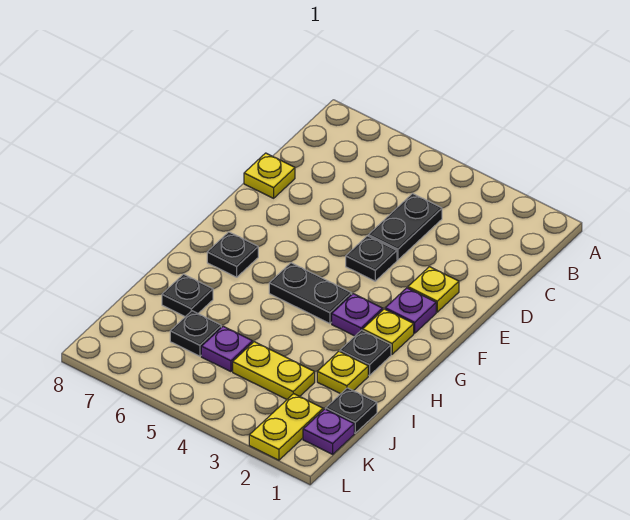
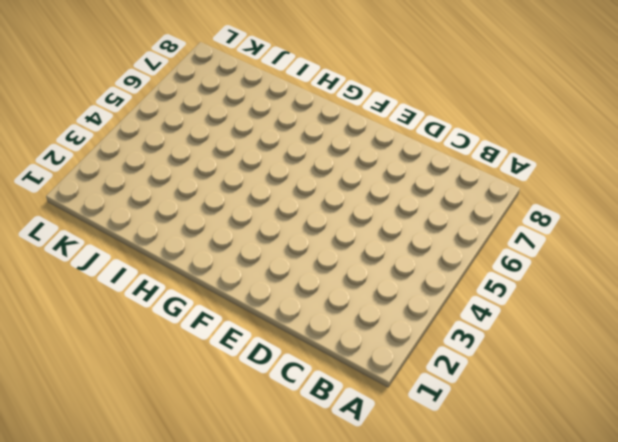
none -> black plate C4:D4 level 1
none -> yellow plate D8 level 1
none -> yellow plate E2 level 1

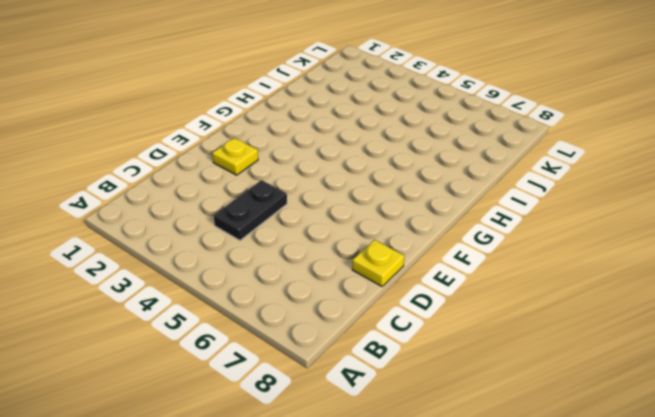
none -> black plate E4 level 1
none -> purple plate F2 level 1
none -> yellow plate G2 level 1

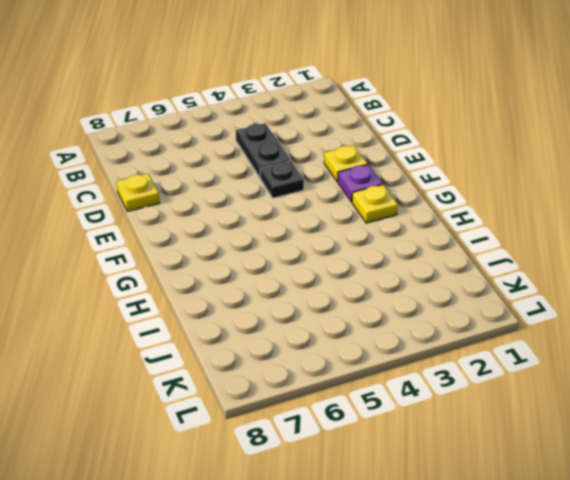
none -> purple plate G3 level 1
none -> black plate G4:G5 level 1
none -> black plate G7 level 1

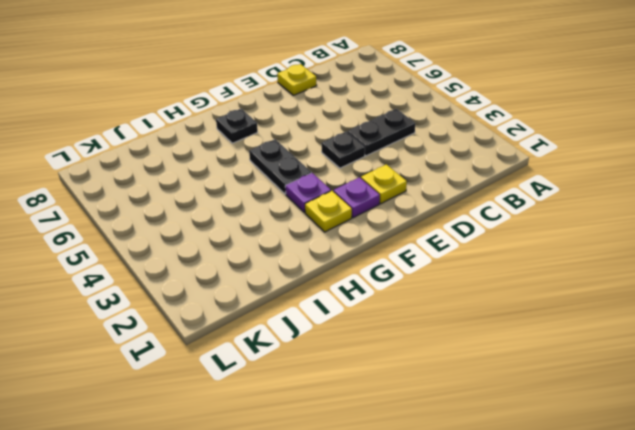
none -> black plate H2 level 1
none -> yellow plate I2 level 1
none -> black plate I7 level 1

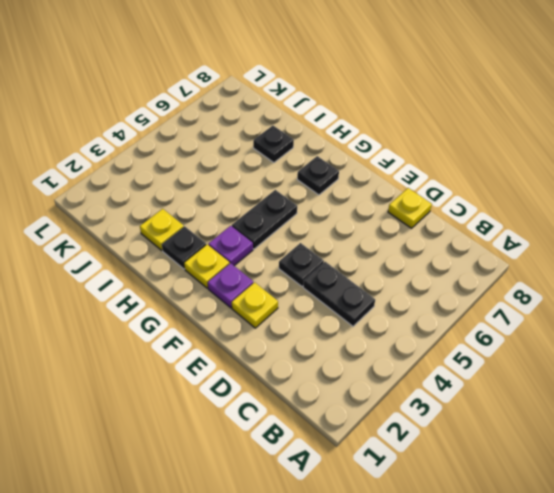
none -> black plate J1 level 1
none -> yellow plate J3:J4 level 1
none -> purple plate J5 level 1

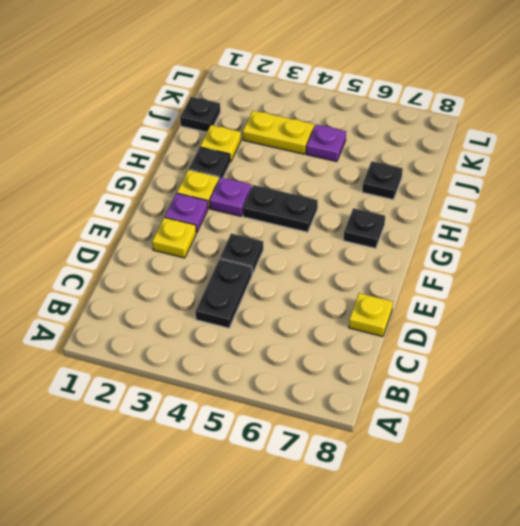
none -> black plate J6 level 1
none -> purple plate K1 level 1
none -> yellow plate K2:L2 level 1

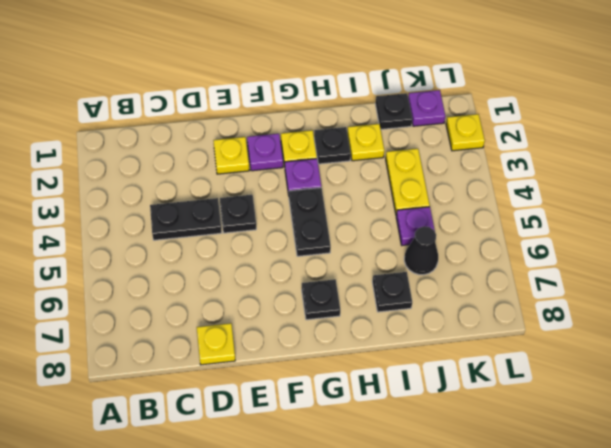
black cone J6 level 1 -> black plate J6 level 1
yellow plate L2 level 1 -> yellow plate K2:L2 level 1

